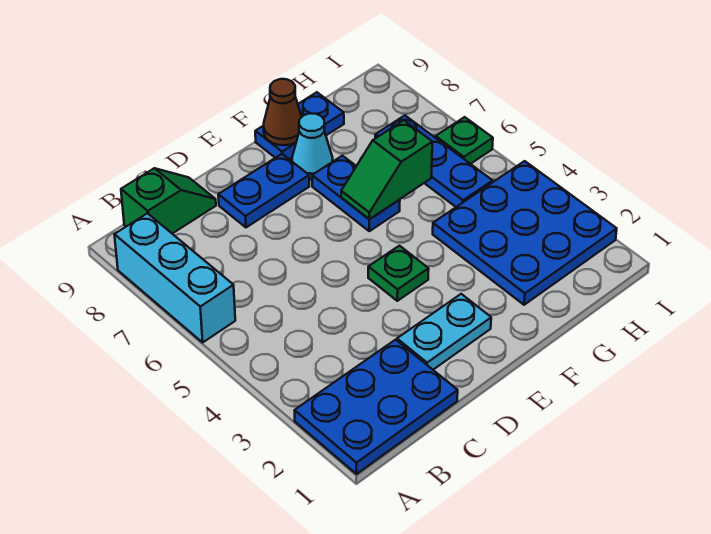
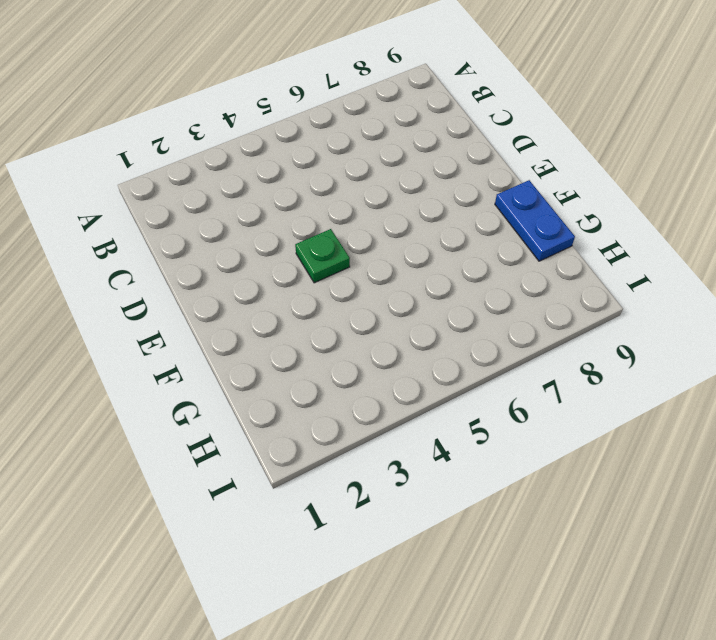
none -> blue plate A1:C2 level 1
none -> cyan brick A6:A8 level 1
none -> green slope B9:C9 level 1 top B

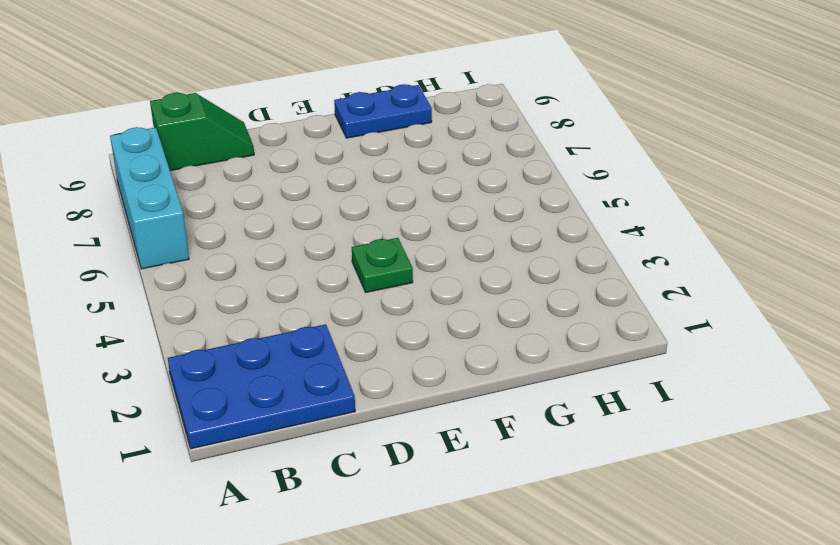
none -> cyan plate D2:E2 level 1
none -> blue plate D8:E8 level 1
none -> blue plate F6:F7 level 1

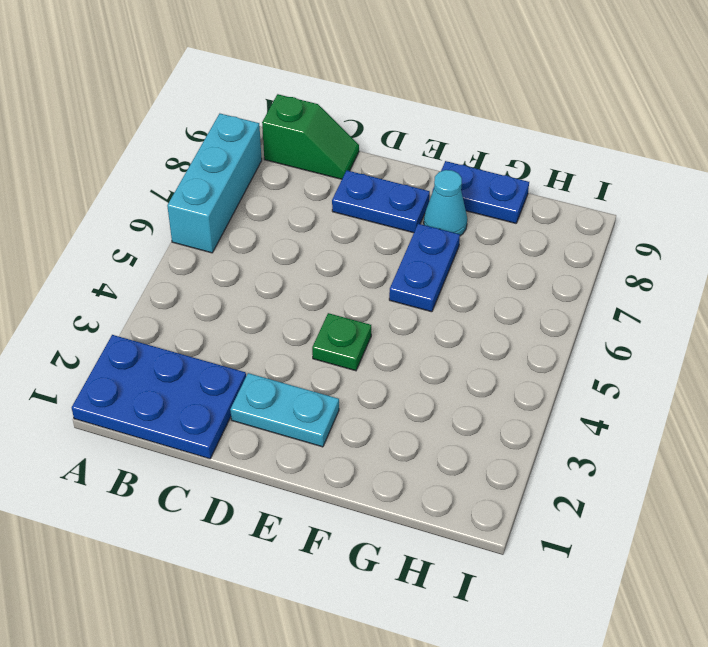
none -> blue plate G2:I4 level 1
none -> blue plate H5:H7 level 1
none -> green plate I6 level 1

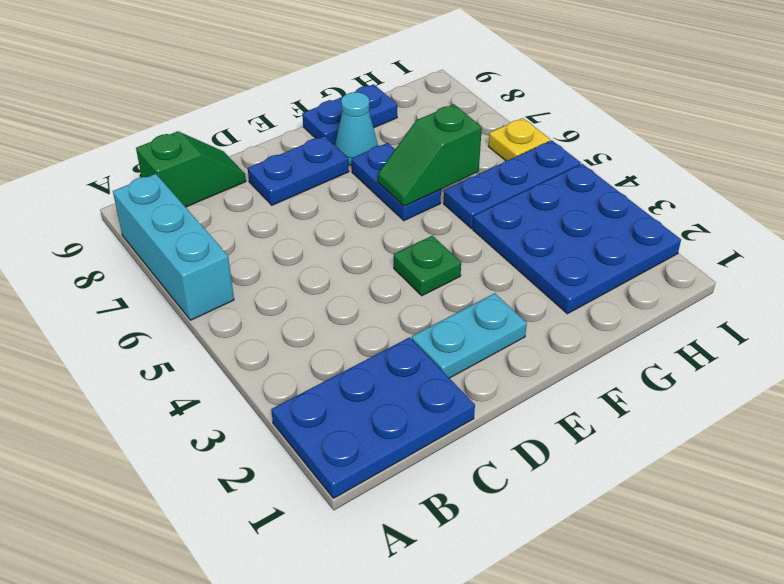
blue plate G5:I5 level 1 -> blue plate H5:H7 level 1
yellow plate I6 level 1 -> green plate I6 level 1
none -> brown cone F9 level 2

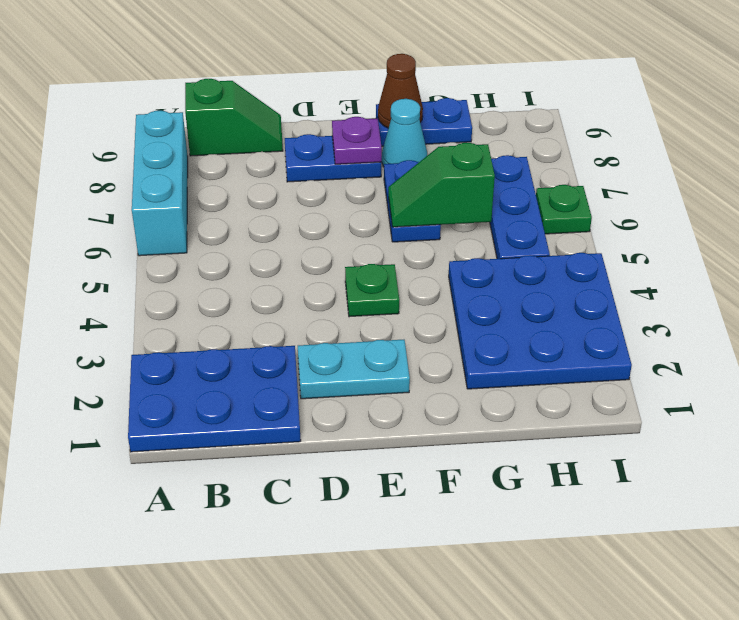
purple plate E8 level 2 -> none

